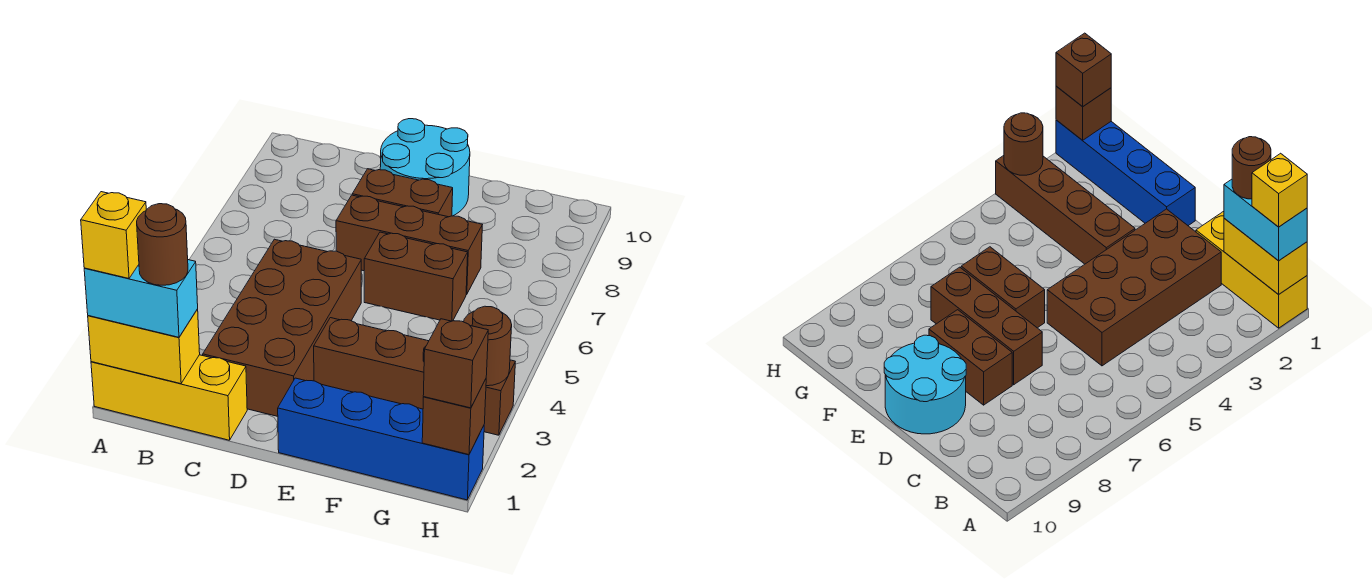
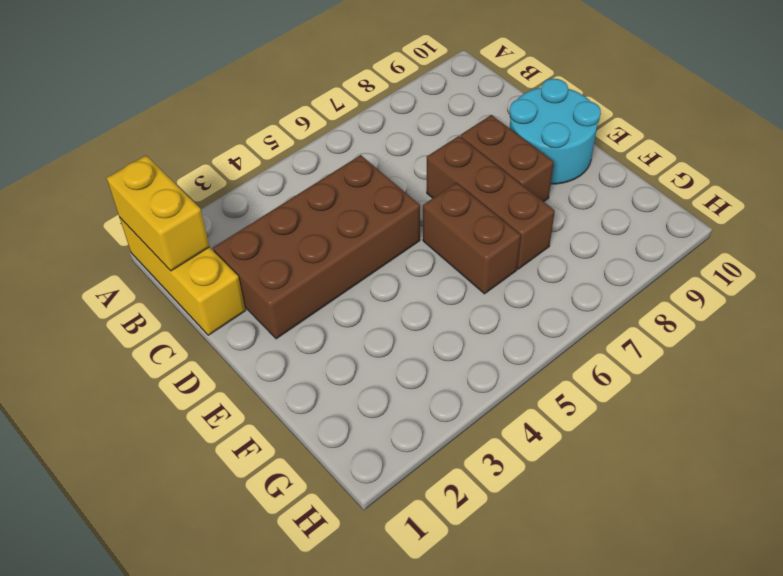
none -> blue brick E1:H1 level 1
none -> brown brick E3:H3 level 1
none -> brown brick H1 level 2

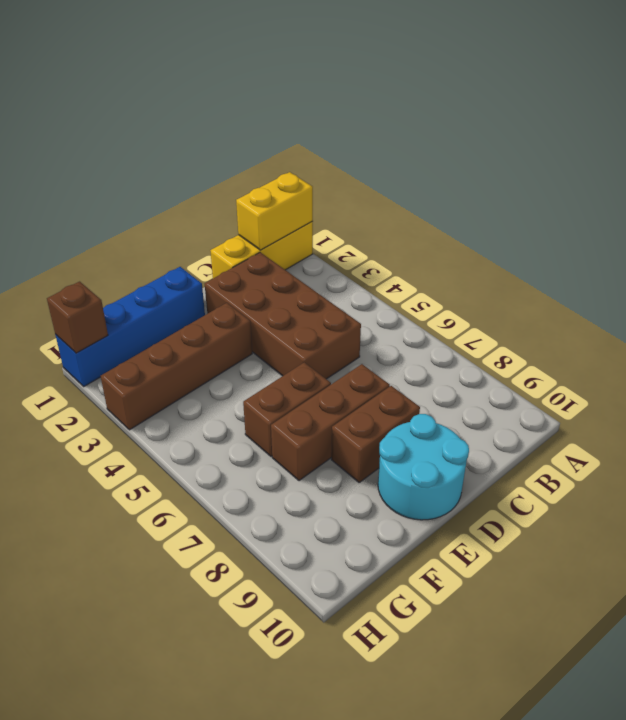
none -> brown round brick H3 level 2
none -> cyan brick A1:B1 level 3
none -> brown brick H1 level 3

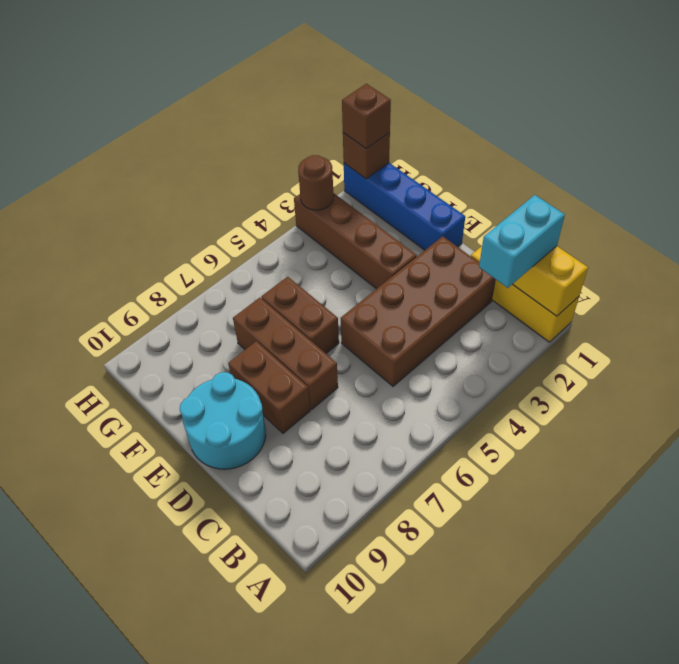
cyan brick B1:B2 level 3 -> cyan brick A1:B1 level 3
none -> yellow brick A1 level 4
none -> brown round brick B1 level 4

